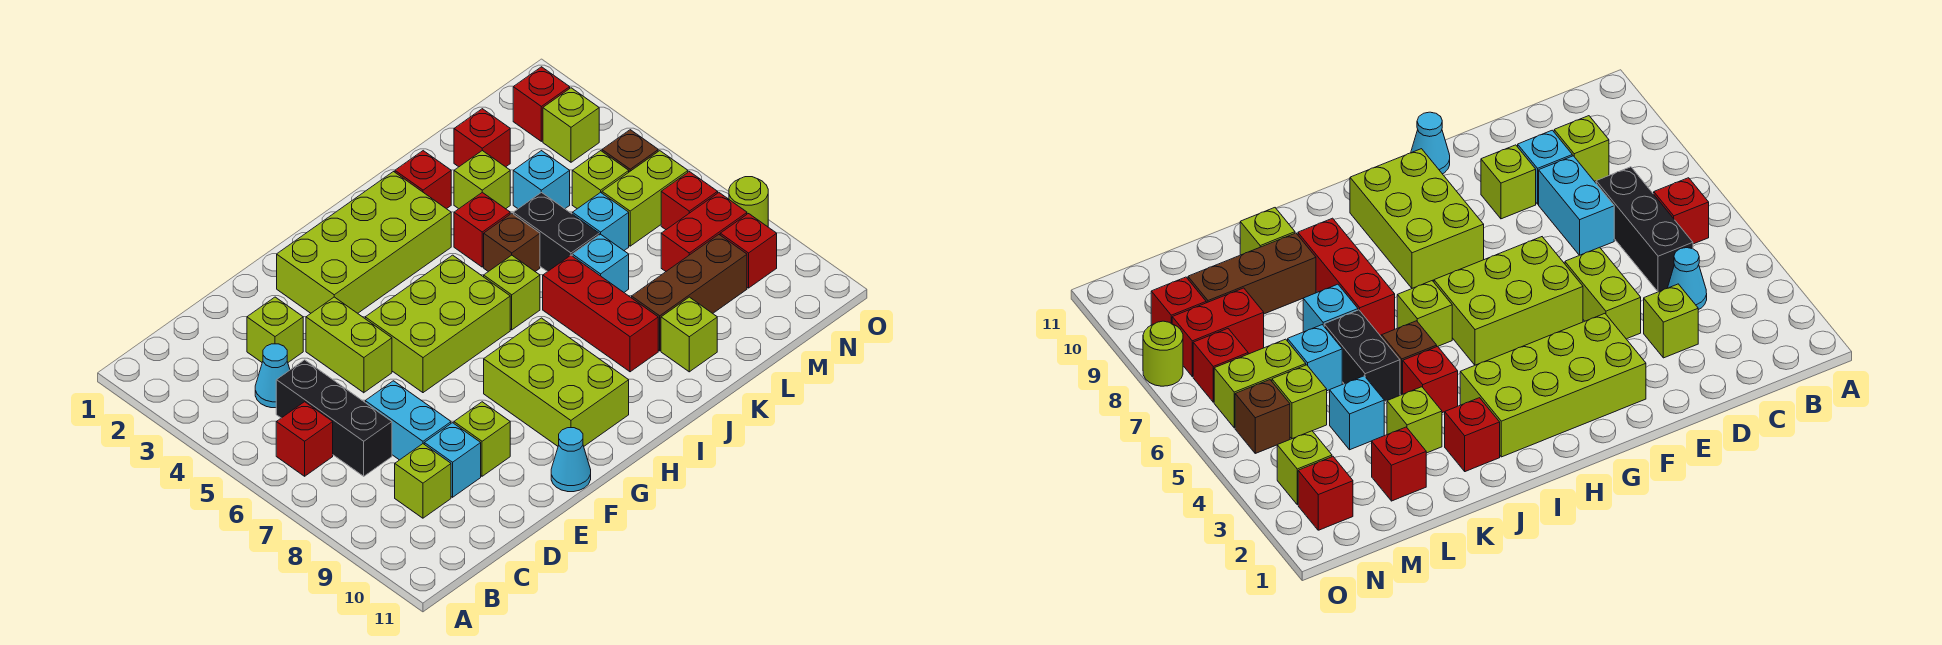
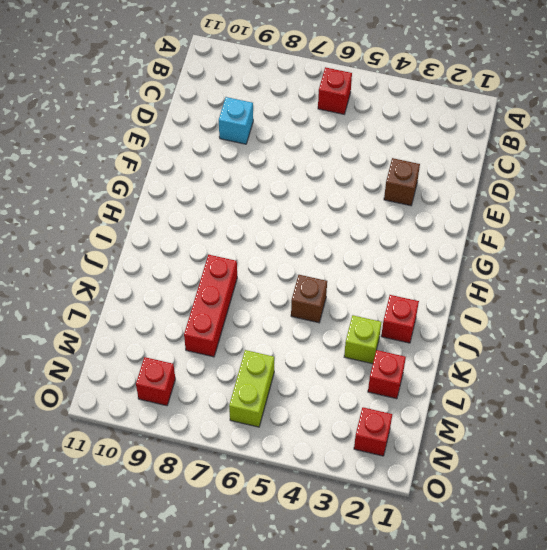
brown brick E3 level 1 -> brown brick N5 level 1
red brick J8:L8 level 1 -> red brick J7:J9 level 1
none -> cyan cone C4 level 1
none -> black brick C5:C7 level 1
none -> lime brick C9 level 1
none -> lime brick D3 level 1

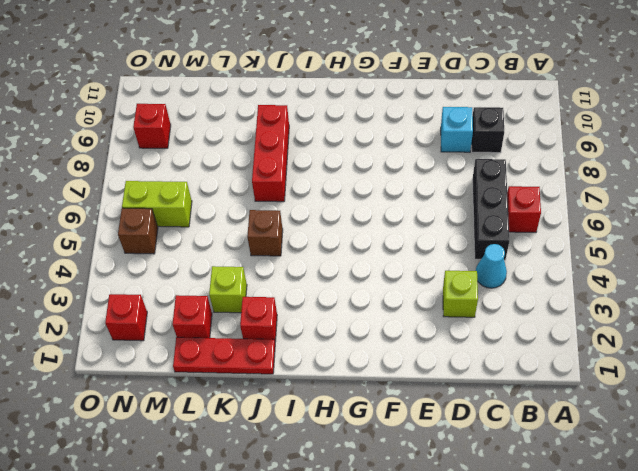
black brick C9 level 1 -> lime brick C9 level 1
red plate J1:L1 level 1 -> none
none -> cyan brick D7:D8 level 1
none -> lime brick E4:E5 level 1
none -> lime brick E9 level 1
none -> lime brick F2:I3 level 1

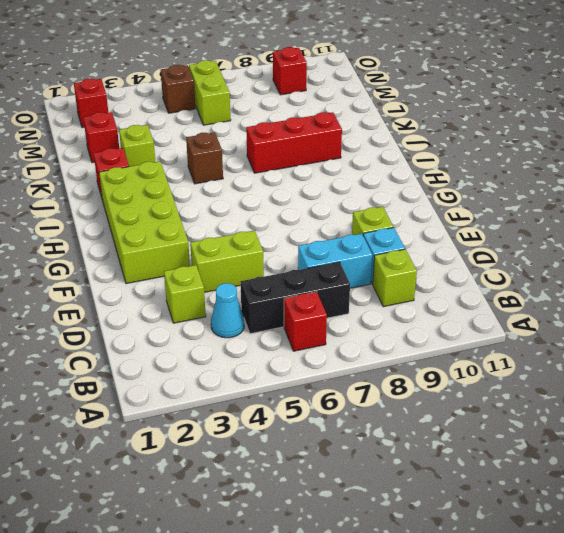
none -> lime brick F5:H6 level 1
none -> cyan cone F11 level 1
none -> lime brick G8:H10 level 1
none -> lime brick I6 level 1

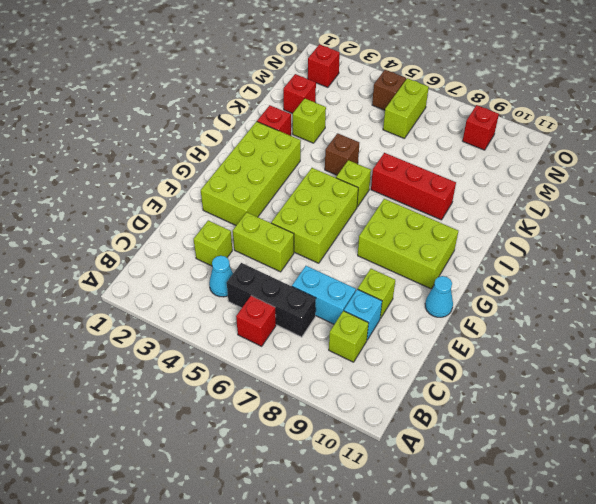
none -> red brick J4 level 1
none -> black brick K5:K6 level 1
none -> cyan brick K7 level 1
none -> brown brick K9:M9 level 1

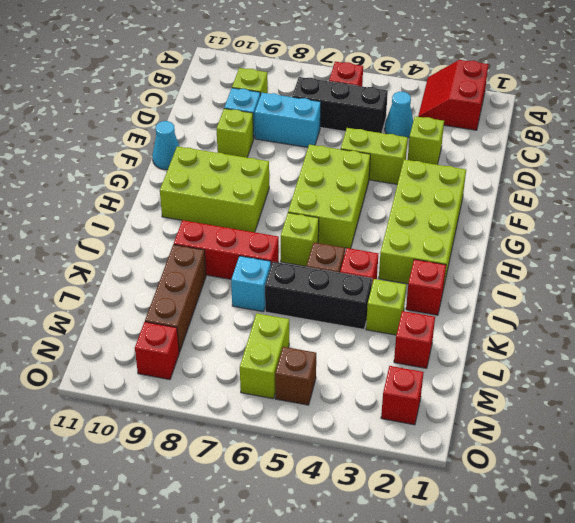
red slope A2:B3 level 1 top 2 -> none
black brick K4:K6 level 1 -> black brick K5:K6 level 1
none -> lime brick K10 level 1
none -> cyan brick L4 level 1
none -> cyan brick L6 level 1
none -> lime brick M5 level 1

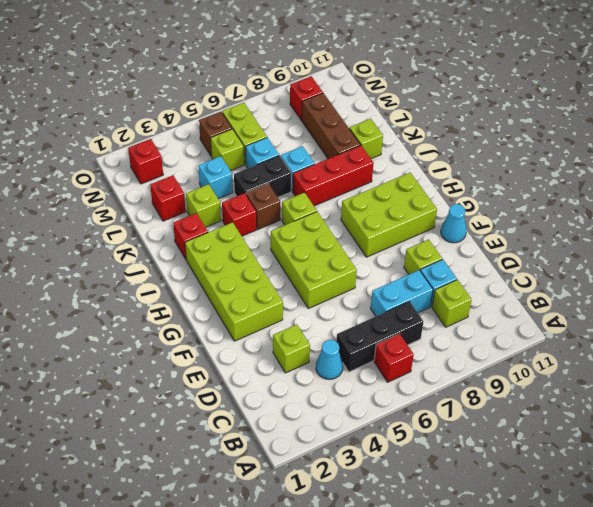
none -> lime brick E4:E5 level 1
none -> red brick M8:N8 level 1
none -> lime brick N3 level 1
none -> red brick N7 level 1

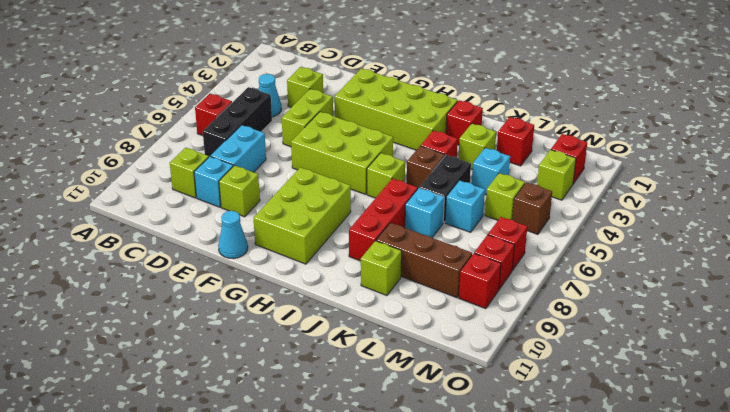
red brick N8 level 1 -> red brick M8:N8 level 1
none -> lime brick M6:N6 level 1
none -> lime round brick O8 level 1

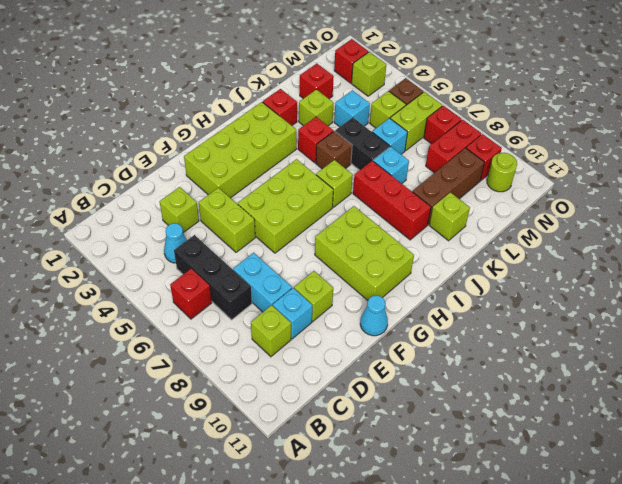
lime round brick N10 level 1 -> lime round brick O8 level 1

